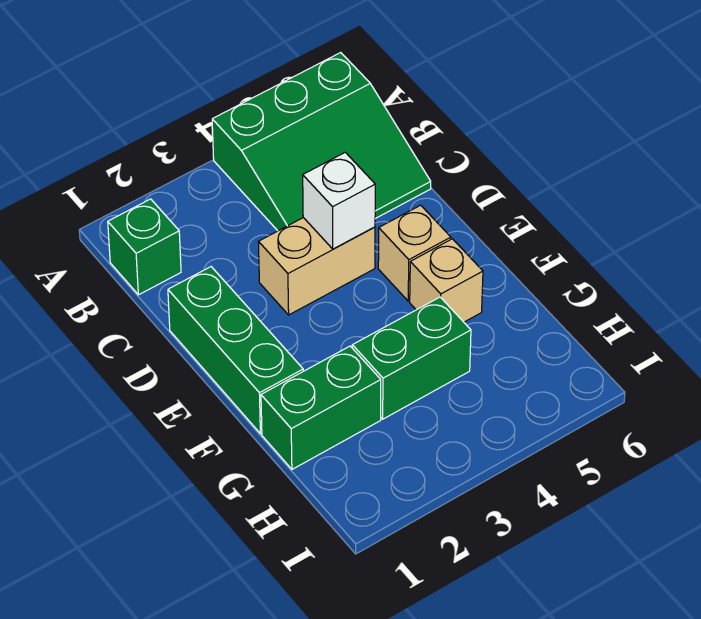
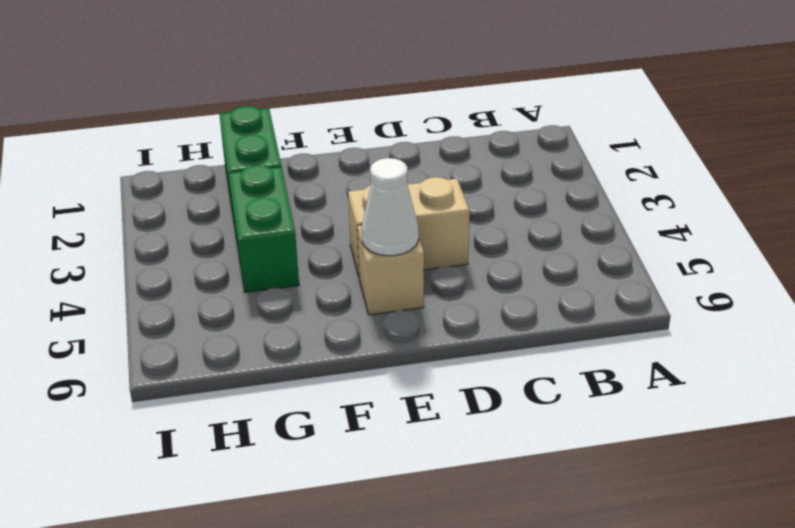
tan brick D4:E4 level 1 -> tan brick D3:D4 level 1
white cone E5 level 2 -> none
none -> green slope A4:C6 level 1 top A
none -> green brick B1 level 1

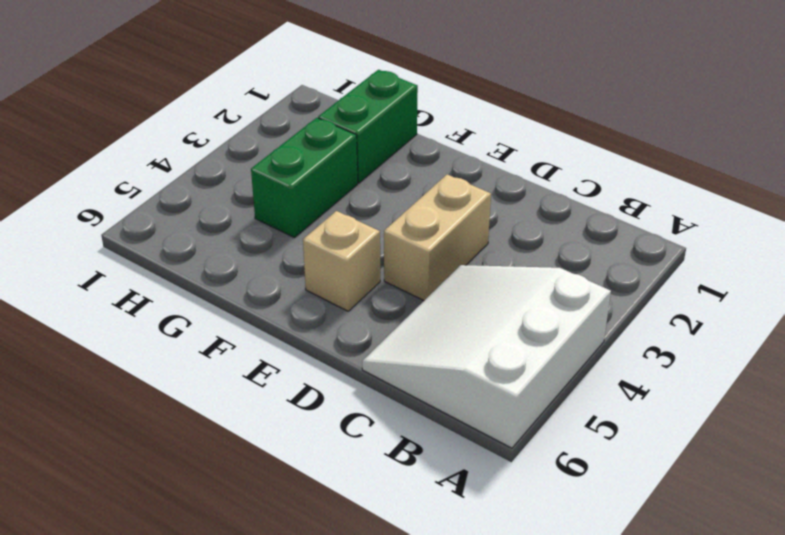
white slope A4:C6 level 1 top A -> green slope A4:C6 level 1 top A
none -> green brick B1 level 1
none -> green brick D1:F1 level 1

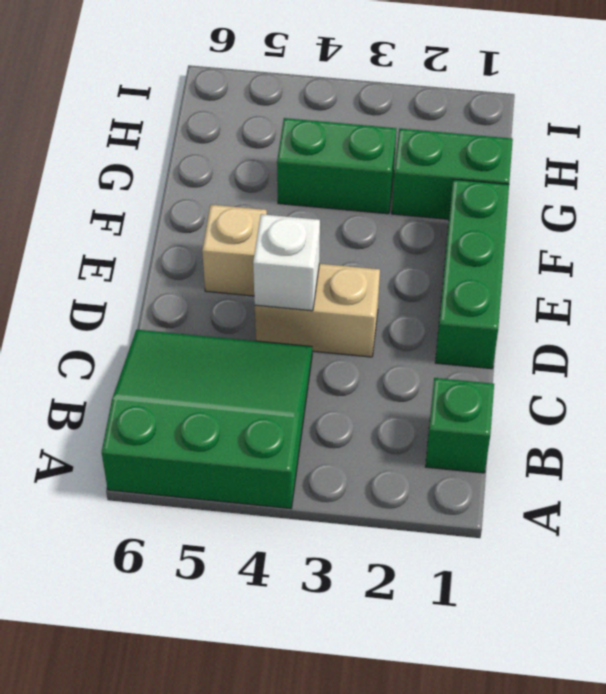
none -> tan brick F5 level 1

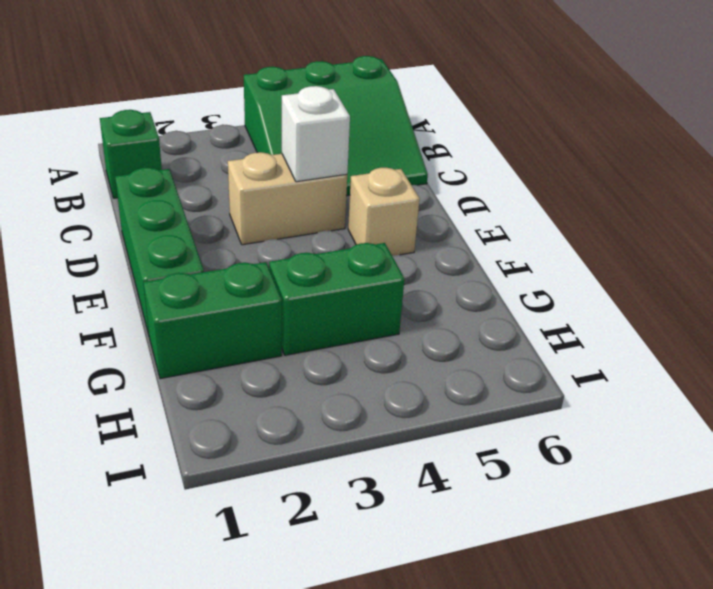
none -> tan brick F5 level 1

